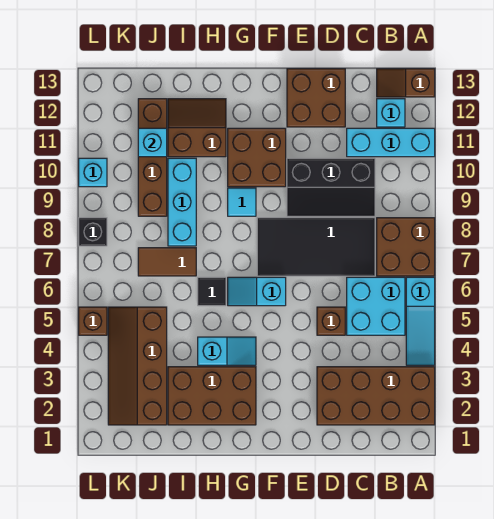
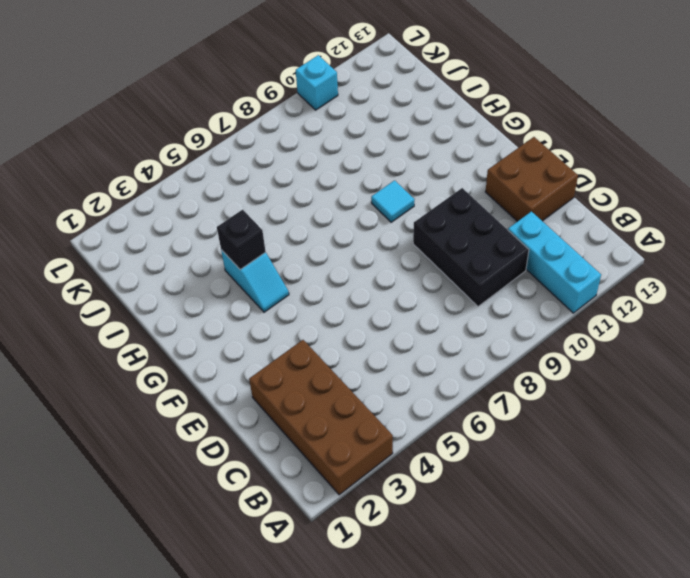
black brick C9:E10 level 1 -> black slope C9:E10 level 1 top 10
black brick H4 level 2 -> black brick L8 level 1
none -> cyan slope A4:A6 level 1 top 6
none -> brown brick A7:B8 level 1
none -> brown slope A13:B13 level 1 top A

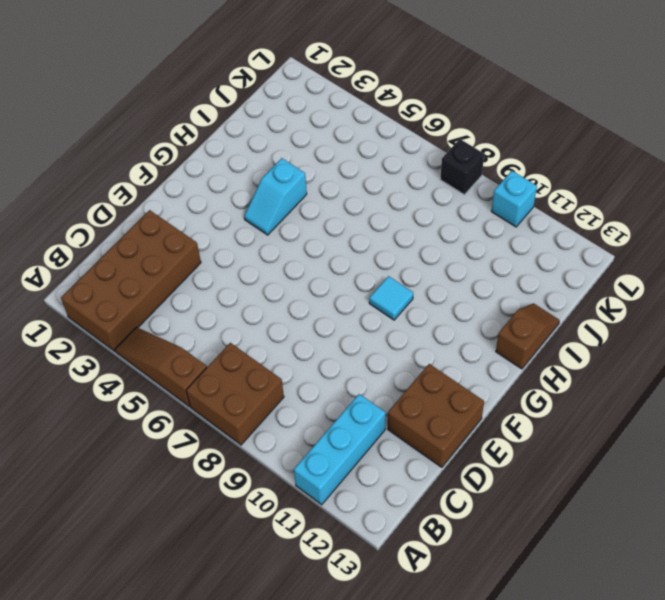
brown slope A4:A6 level 1 top 6 -> cyan slope A4:A6 level 1 top 6
brown slope H13:I13 level 1 top H -> brown slope A13:B13 level 1 top A
none -> cyan brick B5:C6 level 1
none -> cyan brick B12 level 1
none -> black tile C7:F8 level 1

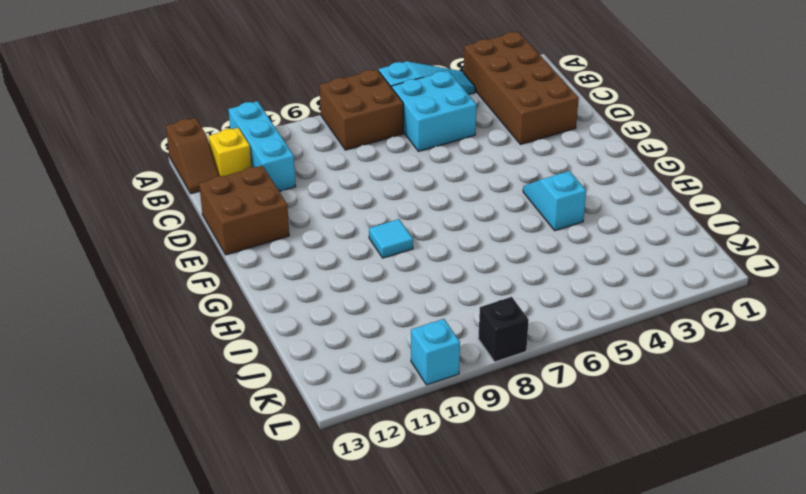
yellow brick B12 level 1 -> cyan brick B12 level 1
none -> black tile C7:F8 level 1
none -> black slope C9:E10 level 1 top 10
none -> brown brick D5 level 1

